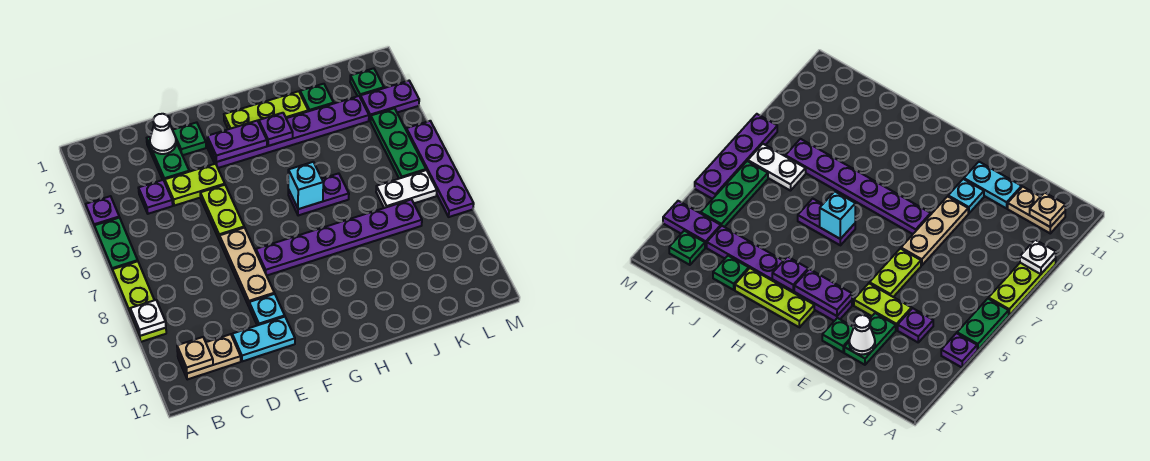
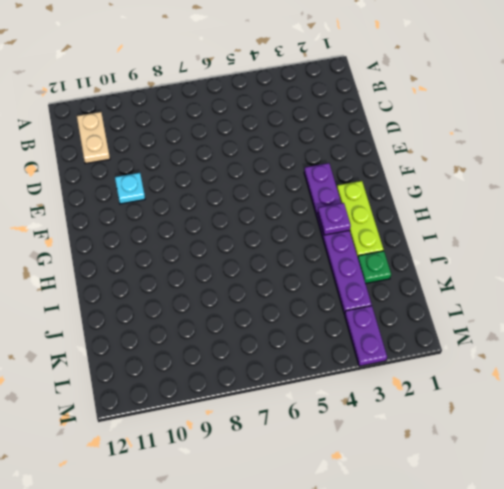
none -> purple plate A4 level 1
none -> green plate A5:A6 level 1
none -> lime plate A7:A9 level 1

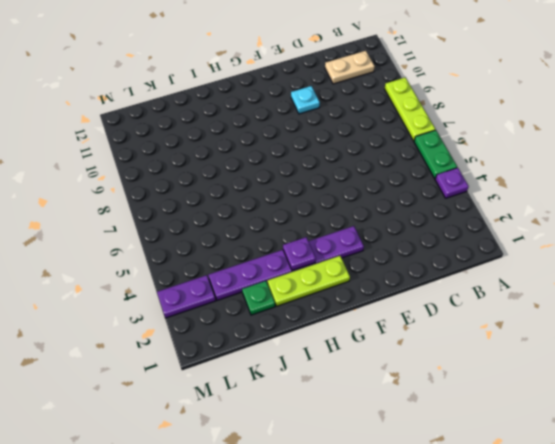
none -> purple plate C4 level 1
none -> green plate D2:D3 level 1
none -> lime plate D4:E4 level 1

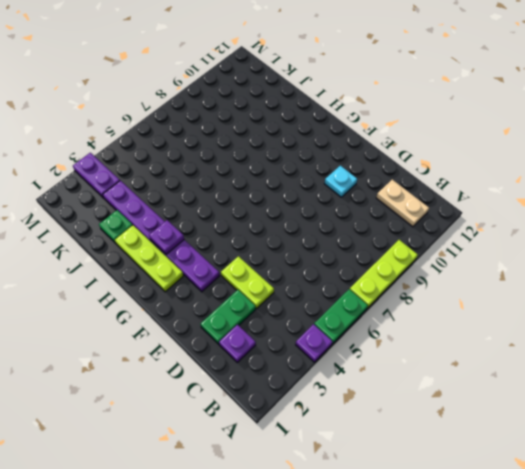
purple plate C2 level 1 -> purple plate C4 level 1
none -> cyan plate D11:E11 level 1
none -> green plate E2 level 1
none -> lime plate E5:E6 level 1

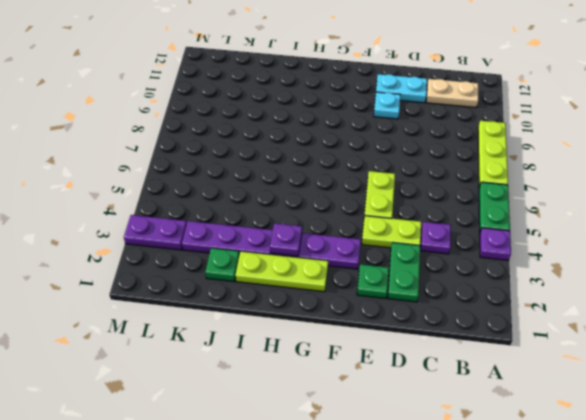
none -> tan plate E7:E9 level 1
none -> purple plate F8:K8 level 1
none -> purple plate H6:I6 level 1

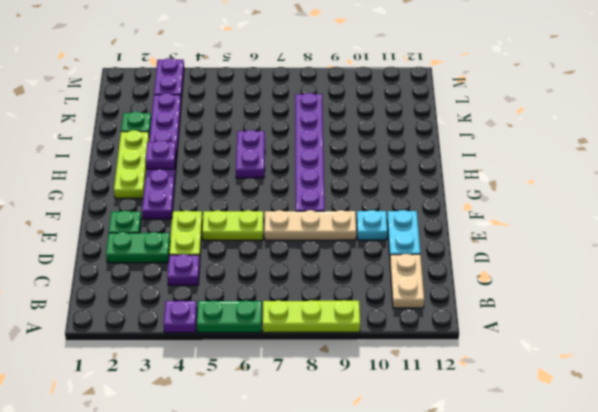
none -> white plate K7:L7 level 1
none -> green plate L2 level 1
none -> green plate L4:L6 level 1

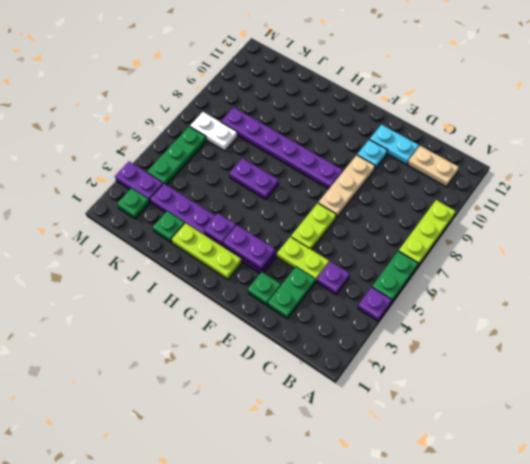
none -> purple plate M5:M8 level 1
none -> white plate A9 level 2
none -> tan plate B11 level 2

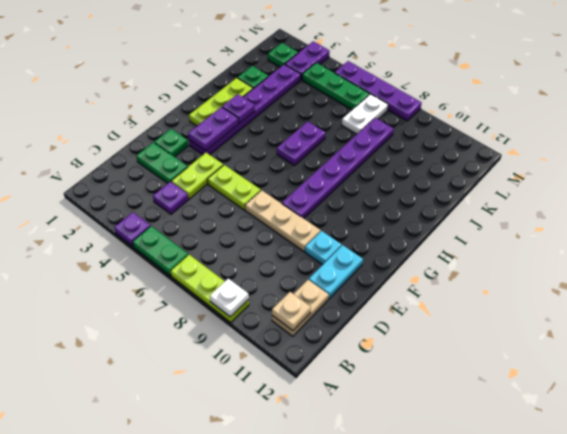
none -> white cone D2 level 2
none -> cyan brick H6 level 2

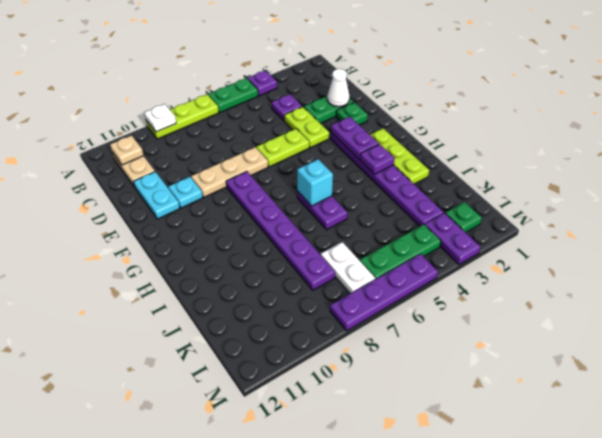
none -> green plate J2 level 1

